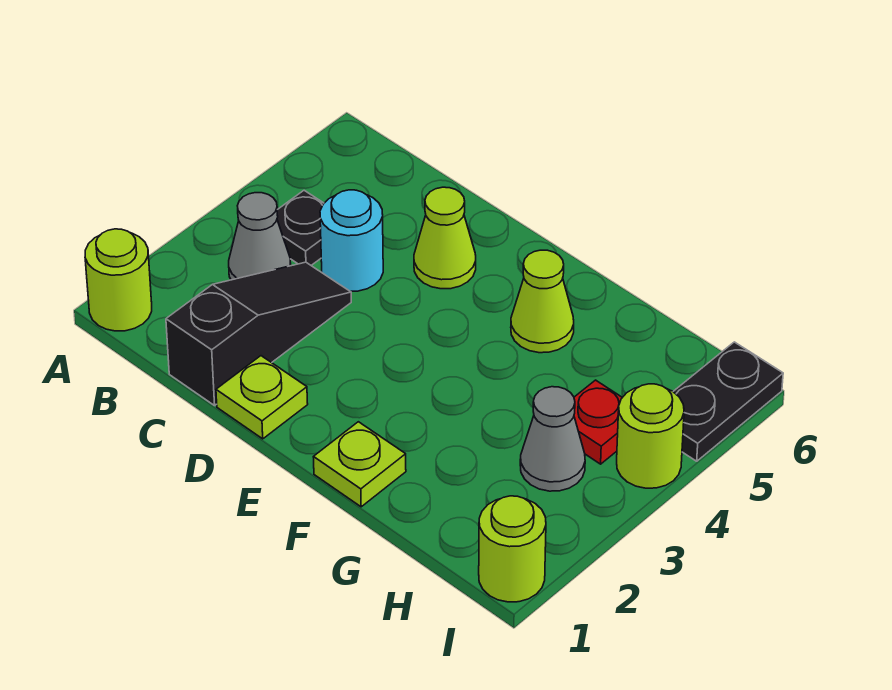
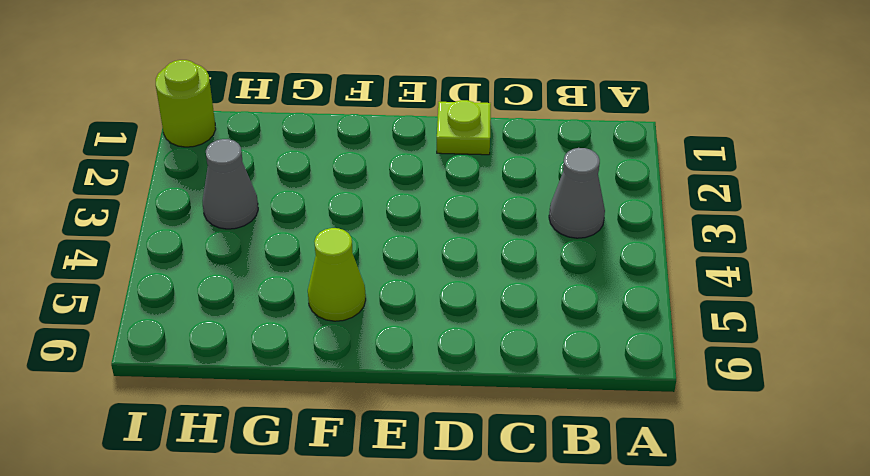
none -> lime round brick A1 level 1
none -> black plate B4 level 1
none -> black slope C1:C3 level 1 top 1

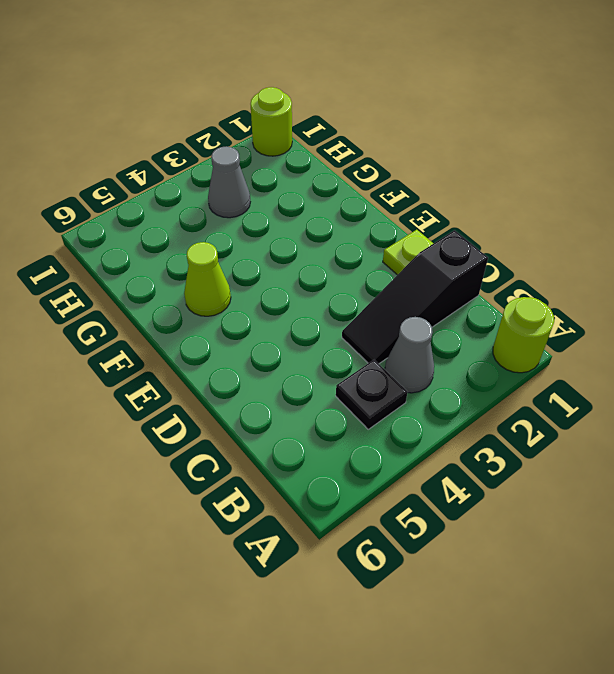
none -> cyan round brick C4 level 1
none -> lime cone D5 level 1
none -> lime plate F1 level 1

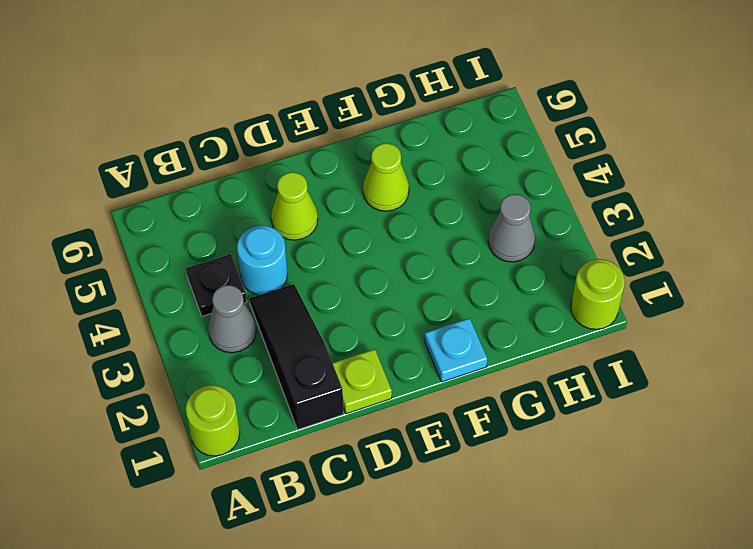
cyan plate F1 level 1 -> lime plate F1 level 1
none -> red plate H4 level 1
none -> lime round brick I4 level 1
none -> black plate I5:I6 level 1

